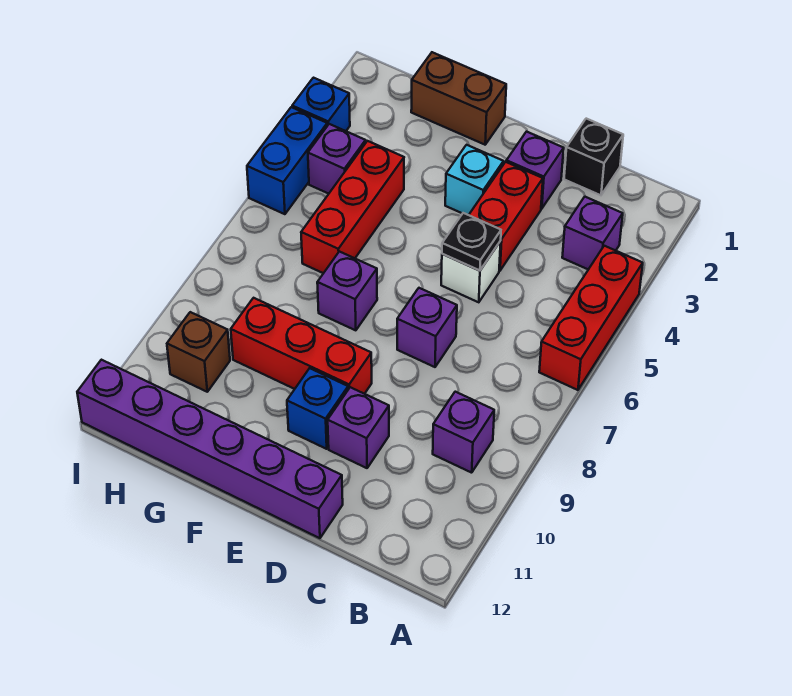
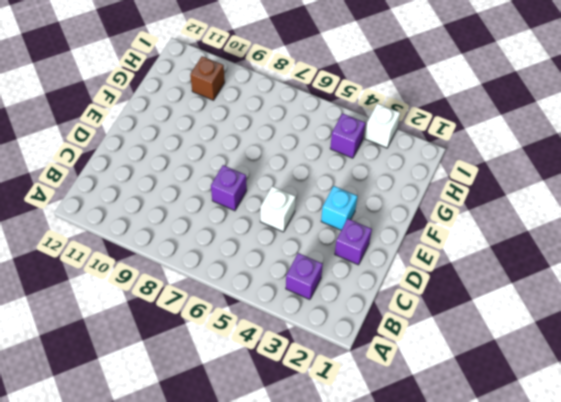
white brick I3 level 1 -> blue brick I3 level 1
none -> red brick A4:A6 level 1
none -> purple brick B9 level 1
none -> black brick C1 level 1

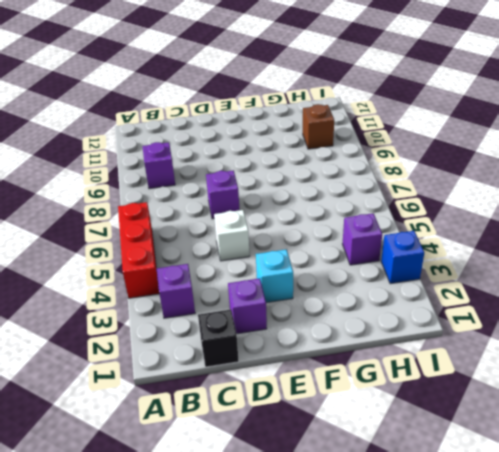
none -> red brick D3:D4 level 1
none -> purple brick D10 level 1
none -> purple brick D12:I12 level 1

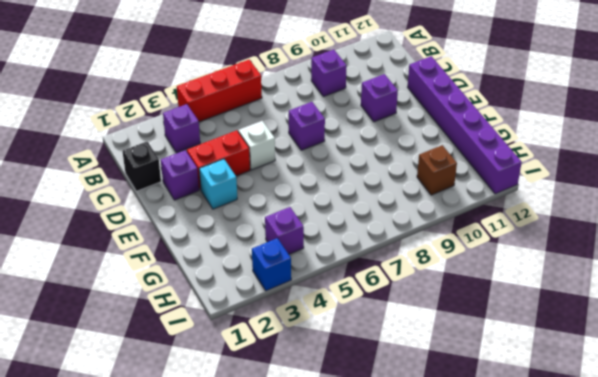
none -> red brick E9:G9 level 1
none -> blue brick E10 level 1
none -> brown brick F1:G1 level 1

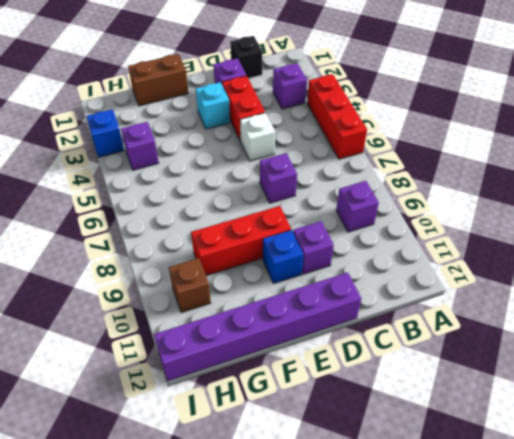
none -> purple brick F7 level 1
none -> red brick G4:G6 level 1
none -> blue brick I4:I5 level 1

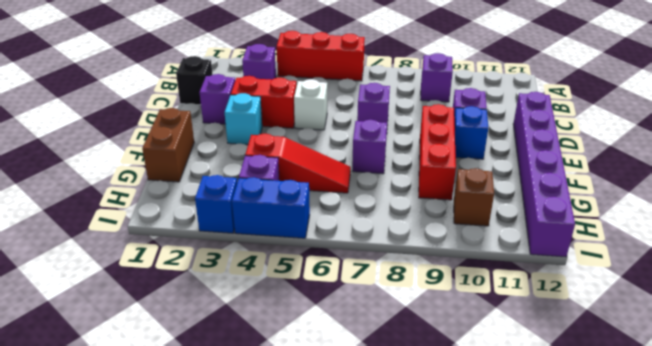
red slope G4:G6 level 1 top 4 -> red brick G4:G6 level 1
none -> black plate D5 level 2

